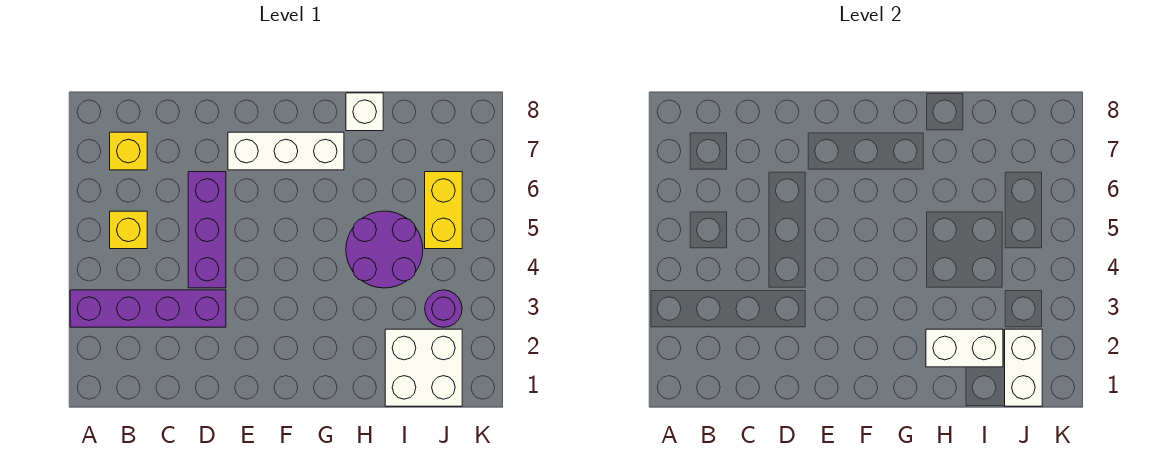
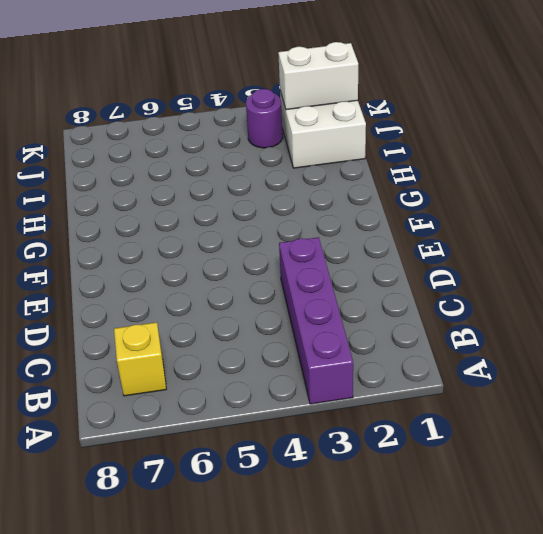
none -> yellow brick B5 level 1
none -> purple brick D4:D6 level 1
none -> white brick E7:G7 level 1

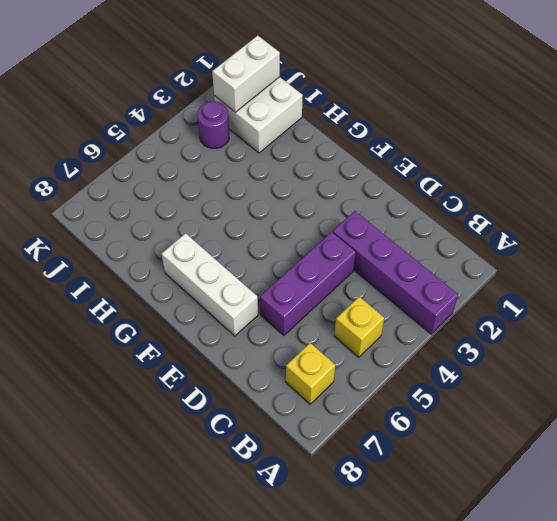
none -> purple round brick H4:I5 level 1
none -> white brick H8 level 1
none -> yellow brick J5:J6 level 1

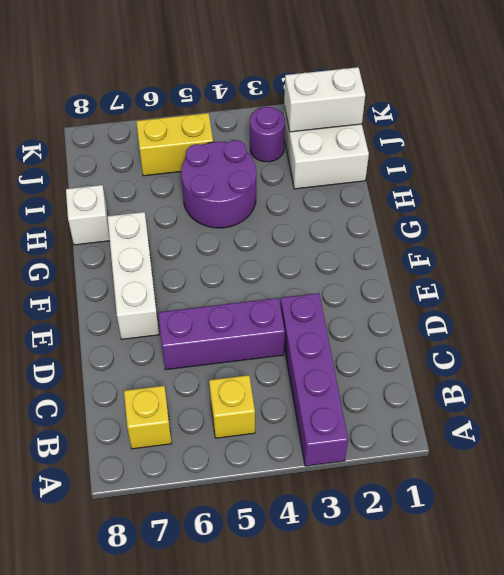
none -> white brick H2:I2 level 2

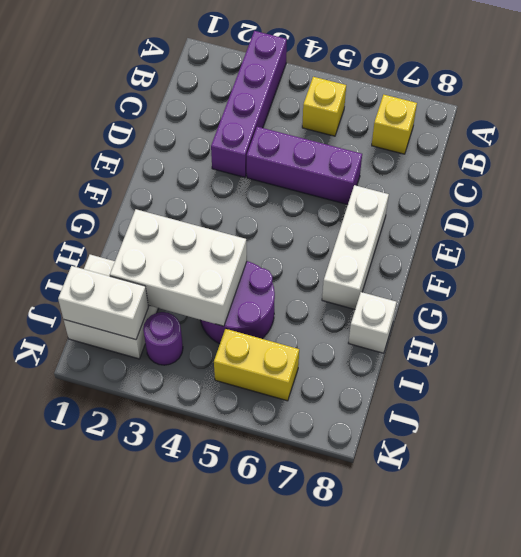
white brick H2:I4 level 2 -> white brick H2:I2 level 2

